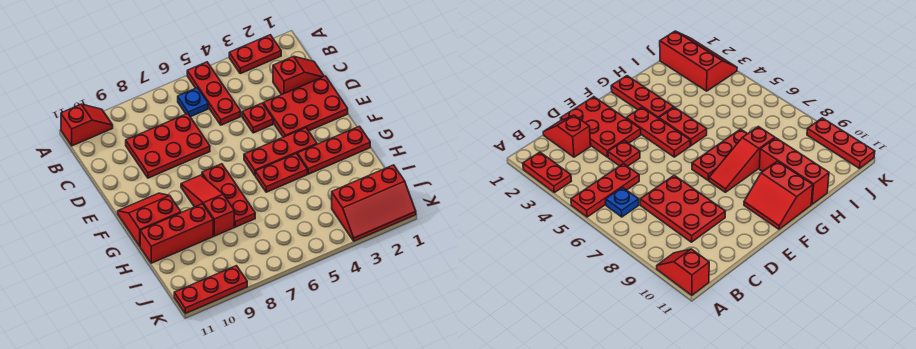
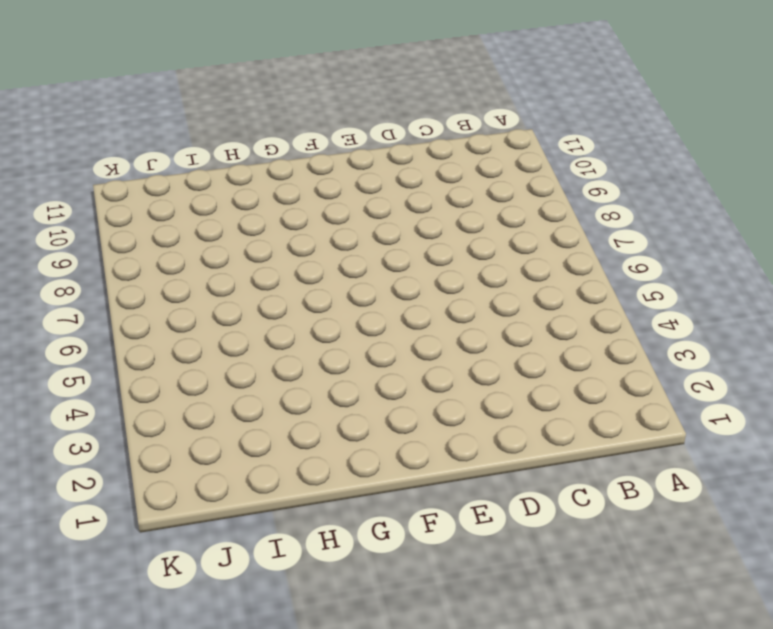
none -> red plate A2:A3 level 1
none -> red plate A5:C5 level 1
none -> red slope A10:A11 level 1 top 11

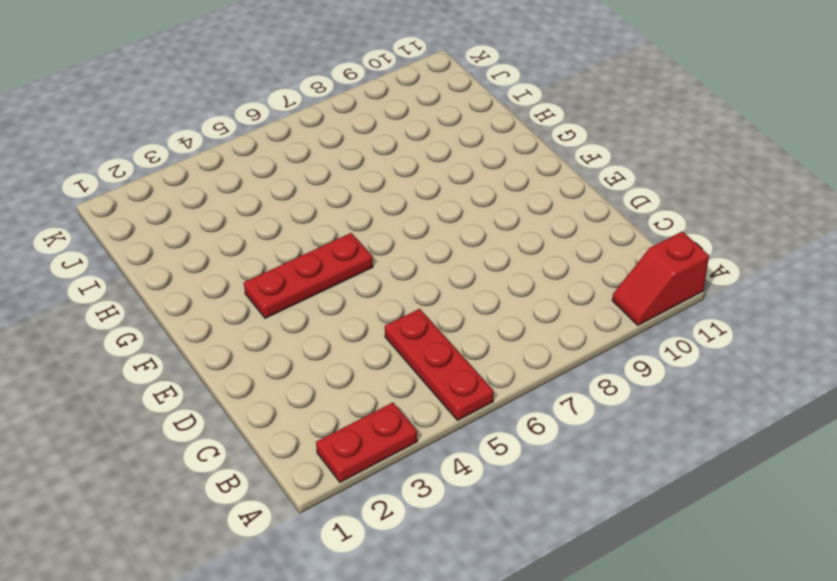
none -> blue plate B6 level 1
none -> red slope C1:C2 level 1 top 2
none -> red plate C7:D9 level 1

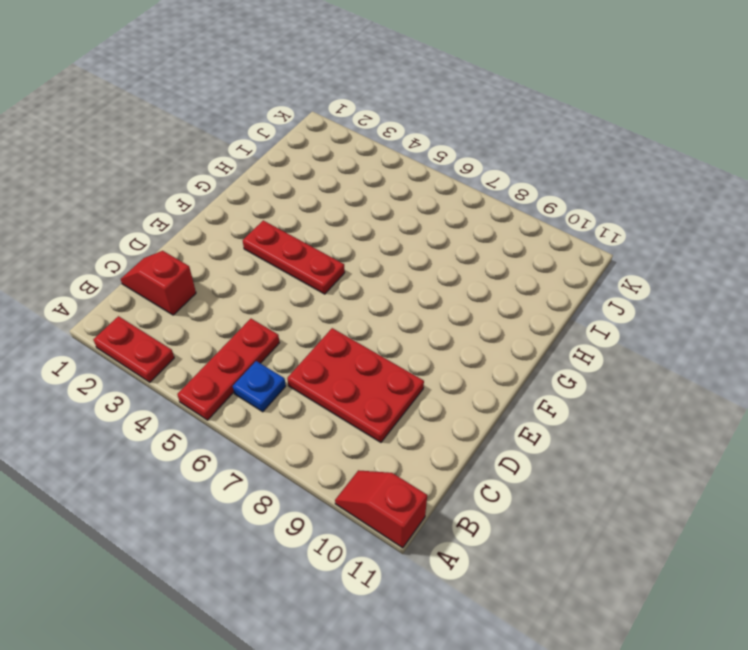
none -> red plate D1:E3 level 1
none -> red plate D4 level 1
none -> red plate F7:H7 level 1

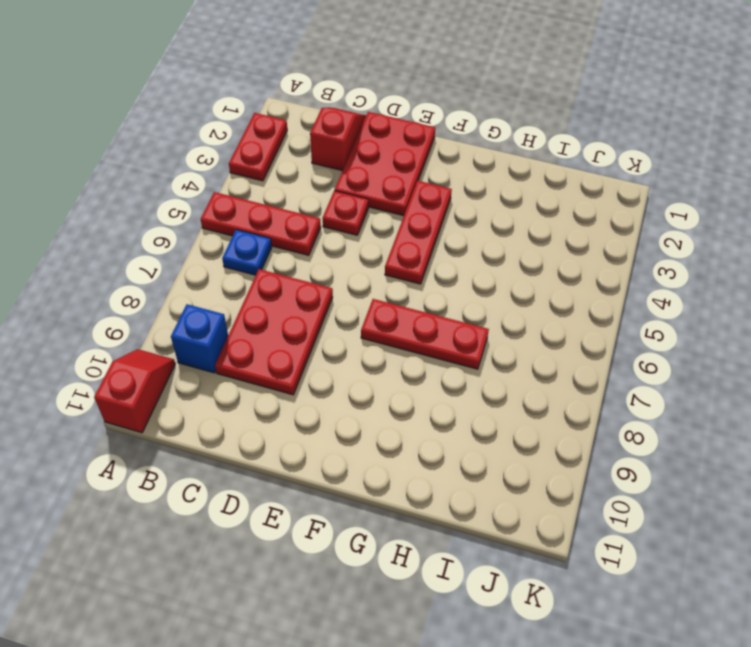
blue brick B9 level 1 -> none
none -> red slope F8:H8 level 1 top H
none -> red slope F10:G11 level 1 top G
none -> red plate G1:G3 level 1

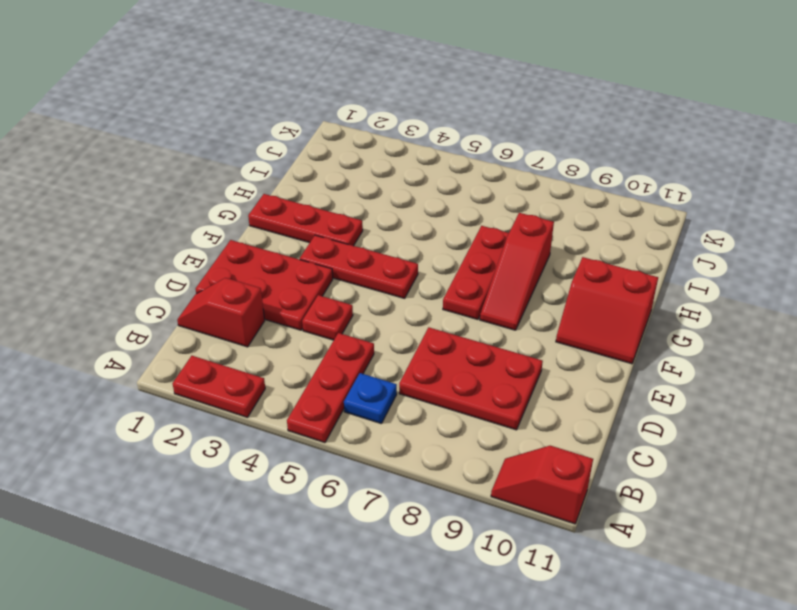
none -> red plate G4:G5 level 1
none -> red brick H9:H11 level 1
none -> red slope J1:K3 level 1 top J

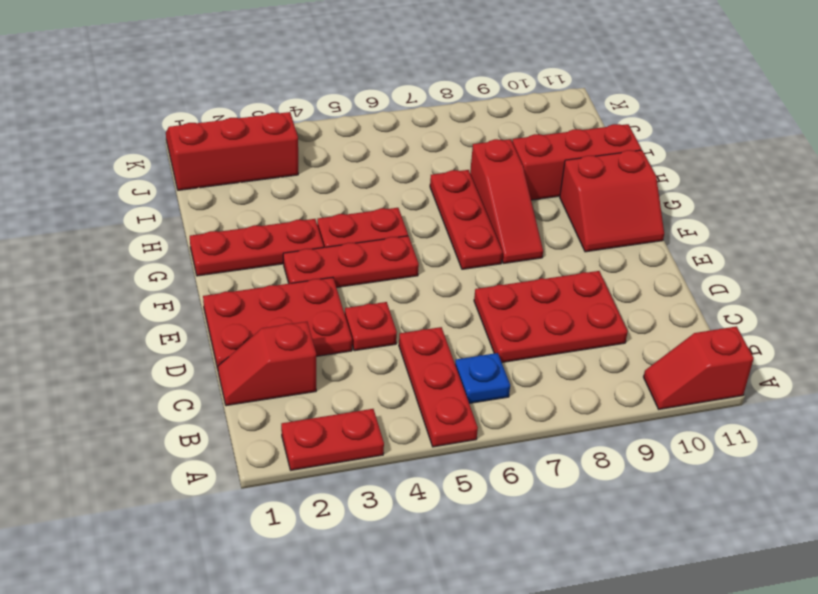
none -> red plate K9:K11 level 1

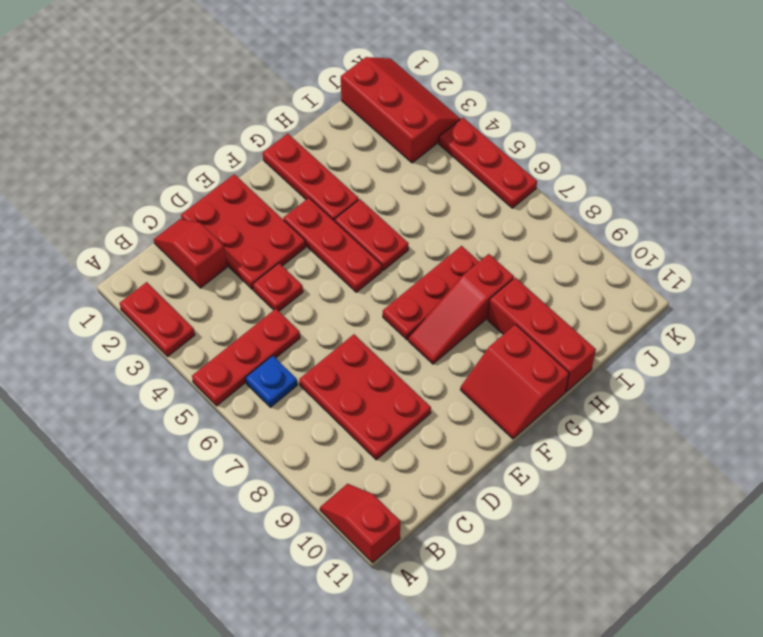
red plate K4:K6 level 1 -> red plate K9:K11 level 1

